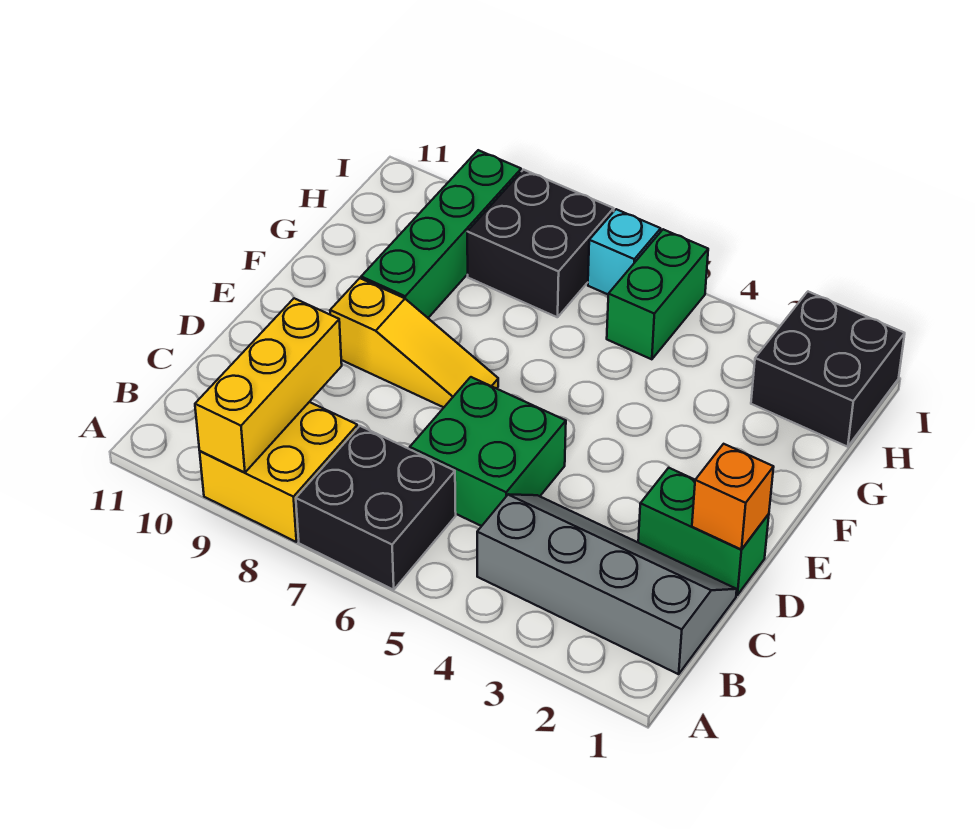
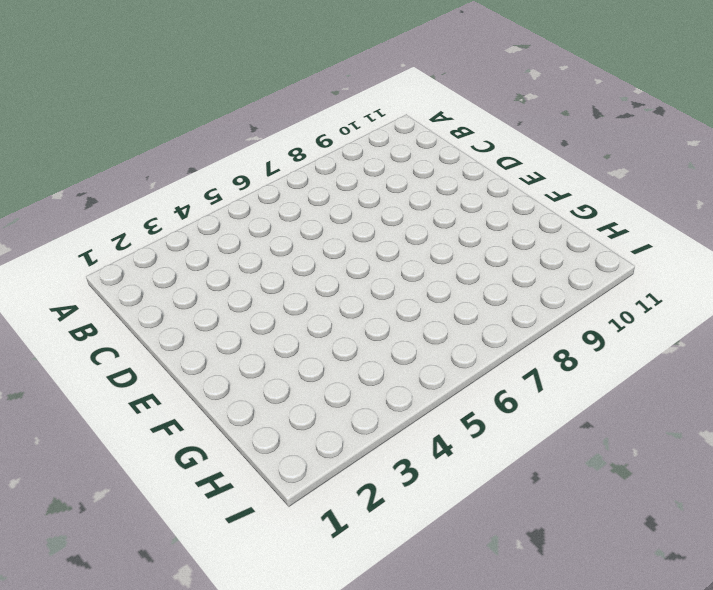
none -> black brick A6:B7 level 1
none -> yellow brick A8:B9 level 1
none -> grey slope B1:C4 level 1 top B

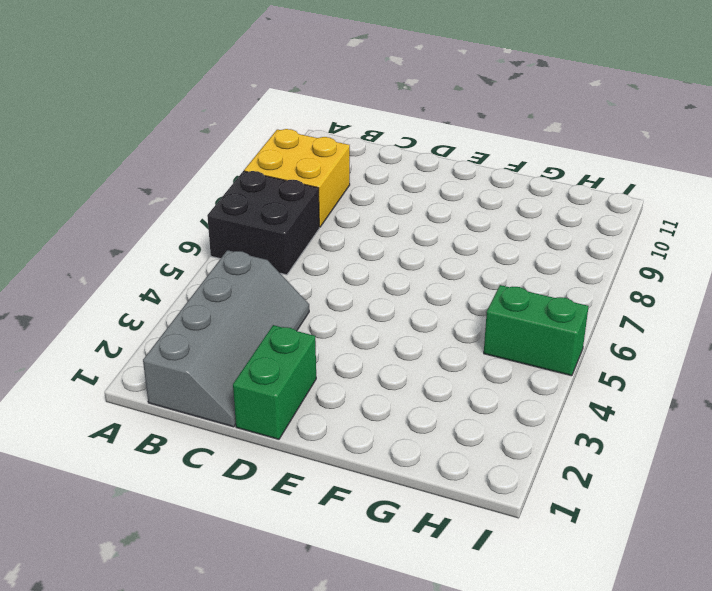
none -> green brick C5:D6 level 1
none -> yellow slope E7:E9 level 1 top 9
none -> green brick F9:I9 level 1

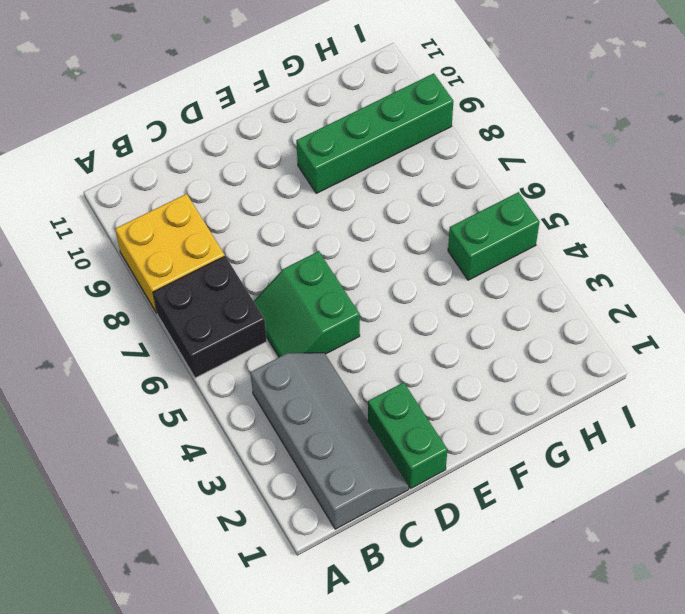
green slope C5:D6 level 1 top D -> green brick C5:D6 level 1
none -> yellow slope E7:E9 level 1 top 9
none -> black brick H1:I2 level 1
none -> black brick H7:I8 level 1

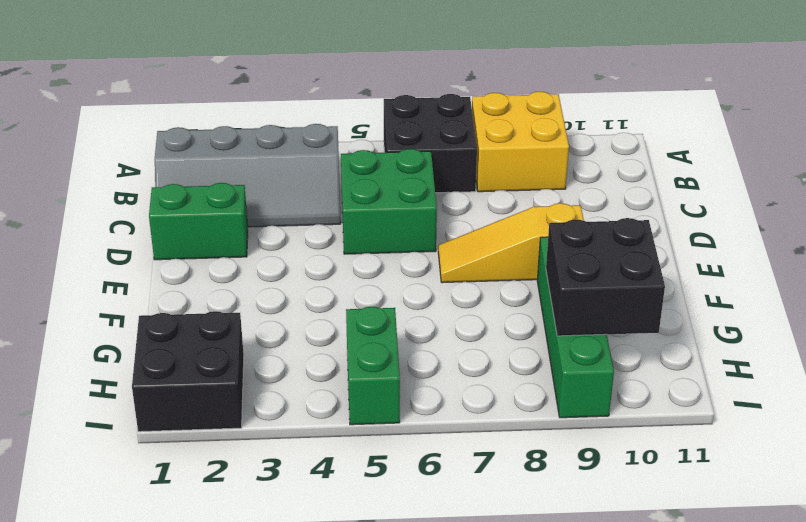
black brick G9:H10 level 2 -> black brick H7:I8 level 1
none -> cyan brick I6 level 1
none -> yellow brick A9:C9 level 2
none -> orange brick D1 level 2

